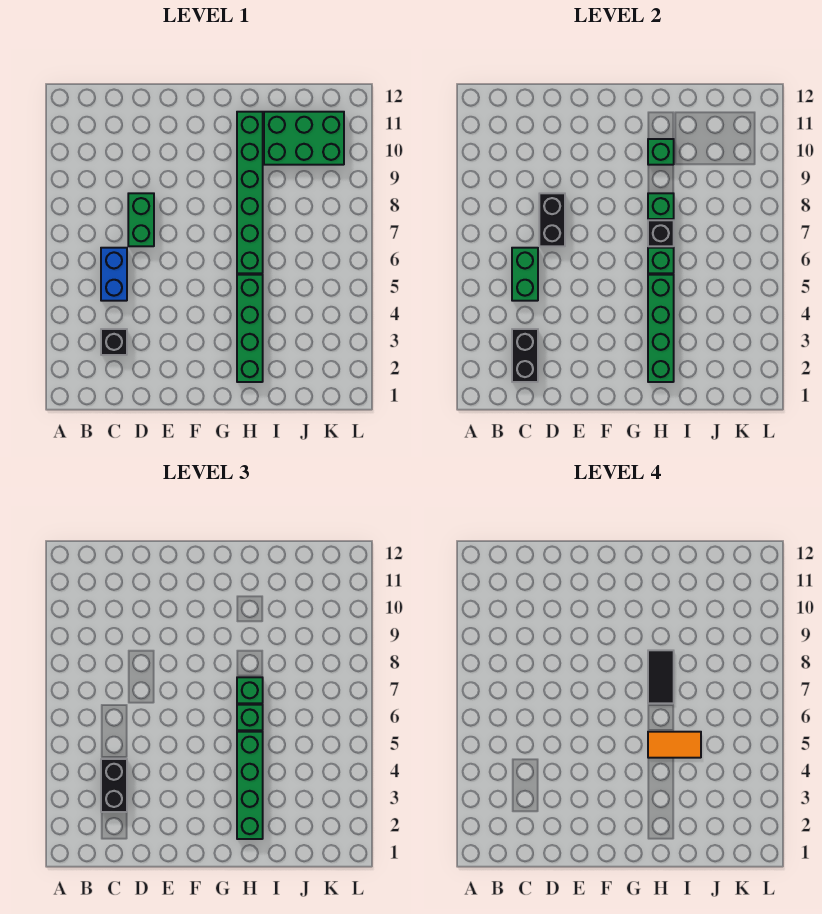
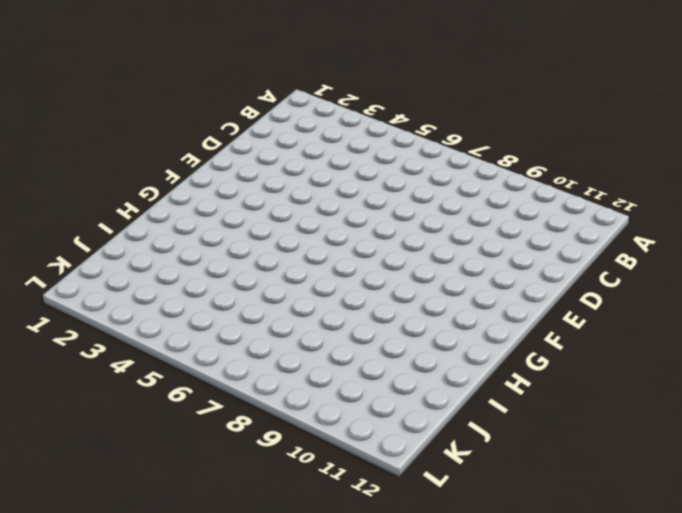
none -> black brick C3 level 1
none -> blue brick C5:C6 level 1
none -> green brick D7:D8 level 1

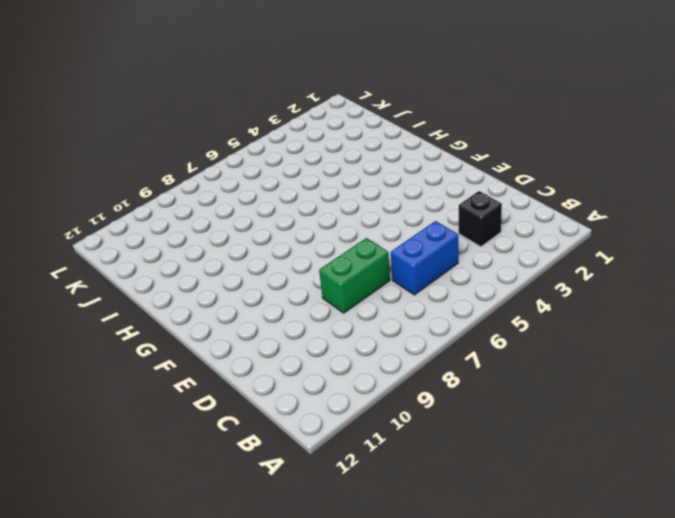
none -> green brick H2:H5 level 1
none -> green brick H6:H11 level 1
none -> green brick I10:K11 level 1

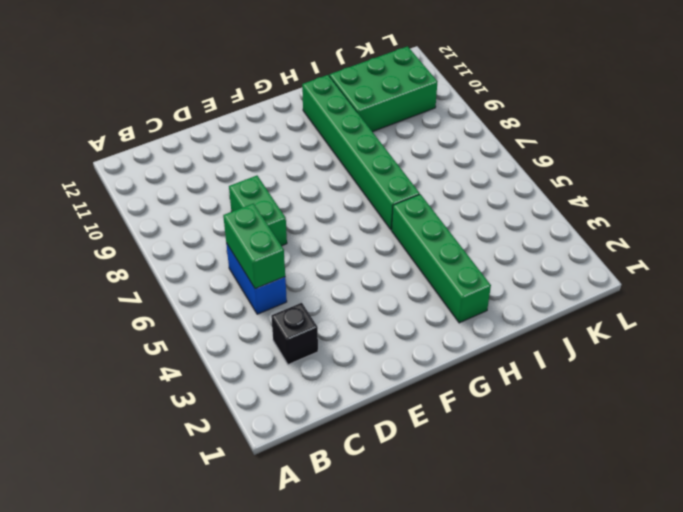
none -> black brick C2:C3 level 2
none -> black brick D7:D8 level 2
none -> green brick H2:H5 level 2

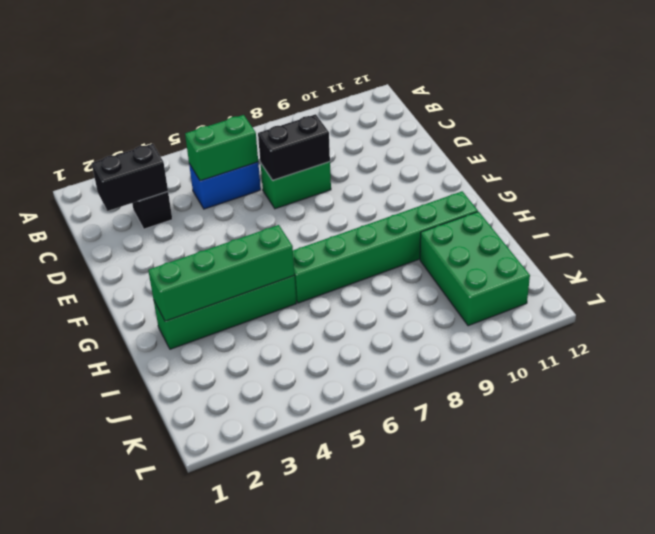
none -> green brick H6 level 2
none -> black brick H7 level 2
none -> green brick H8 level 2

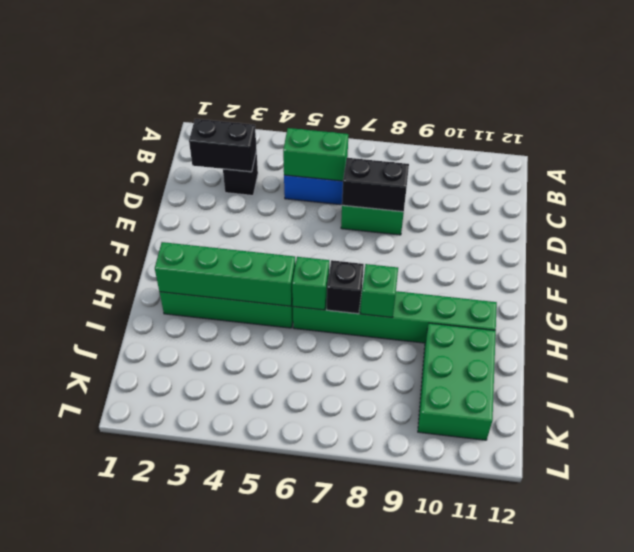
none -> green brick H10 level 2
none -> black brick C3:C4 level 3
none -> green brick H2:H5 level 3

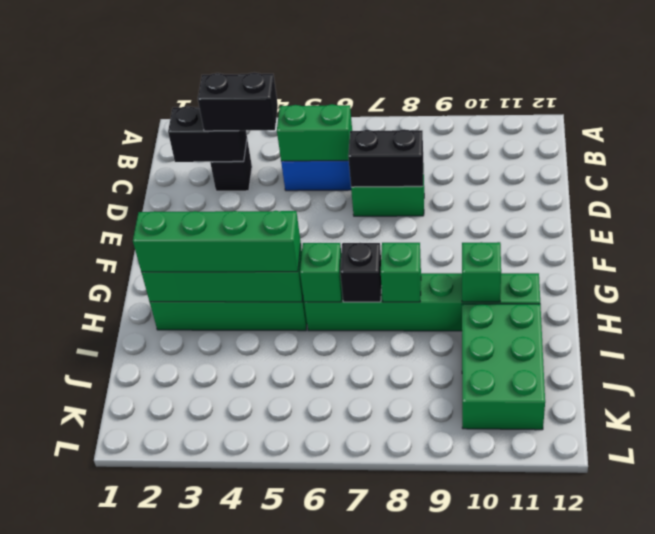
none -> green brick H6 level 3
none -> green brick H7 level 3
none -> orange tile H5:I5 level 4

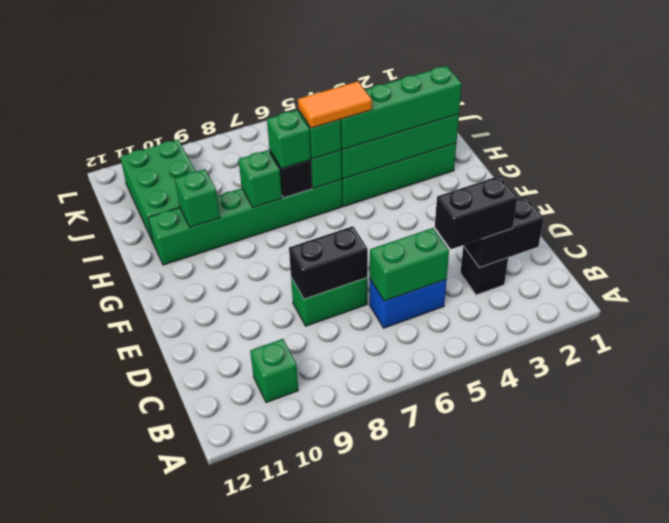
green brick B10 level 1 -> none
orange tile H5:H6 level 4 -> orange tile H5:I5 level 4
none -> black tile H7:H8 level 4

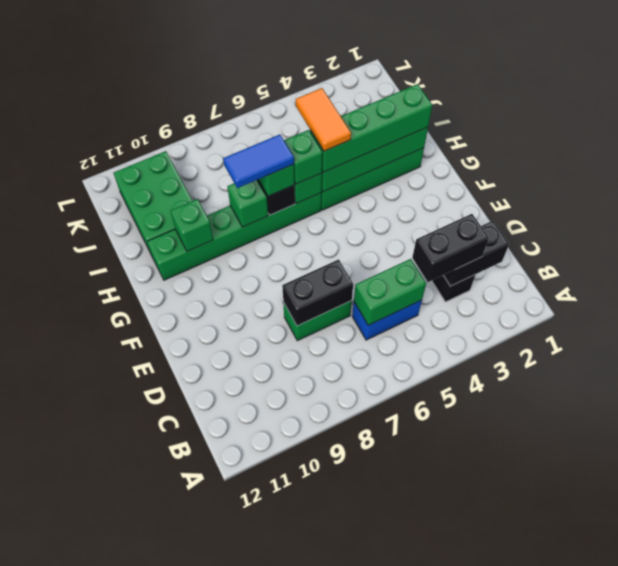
blue tile H7:H8 level 4 -> black tile H7:H8 level 4

